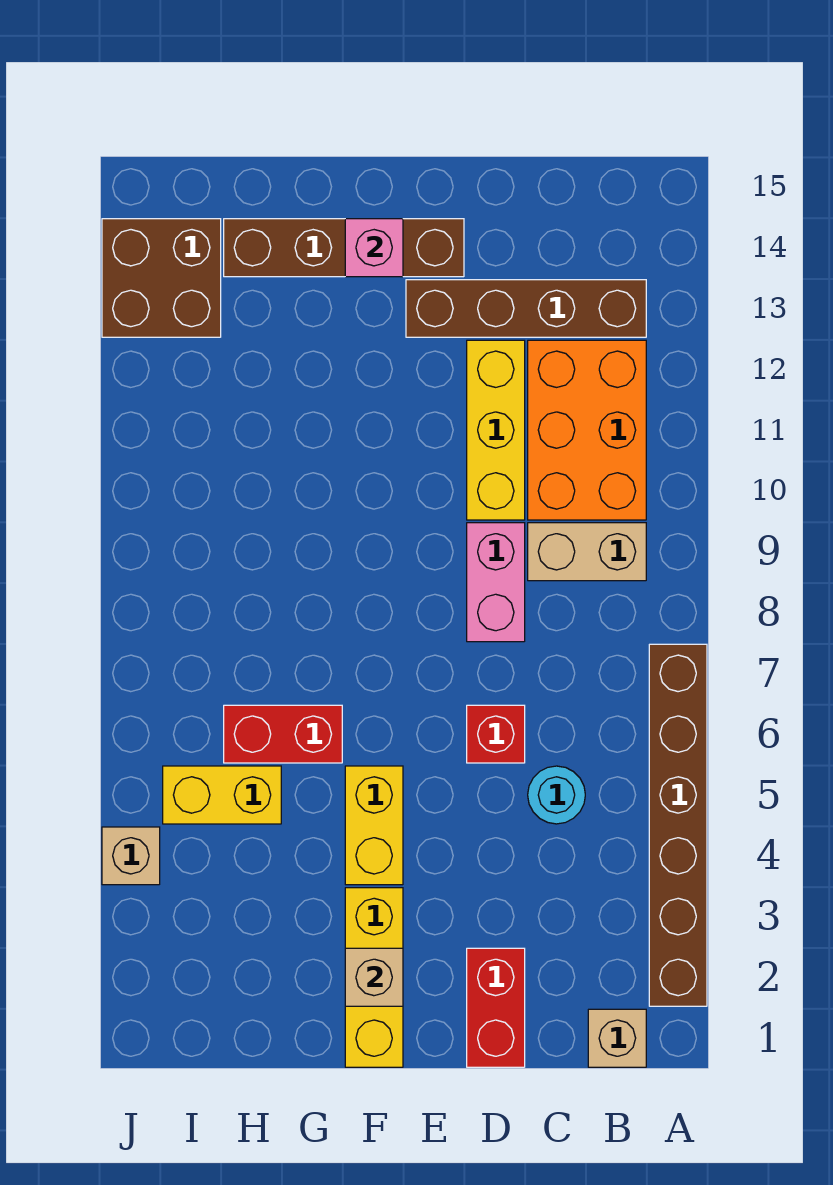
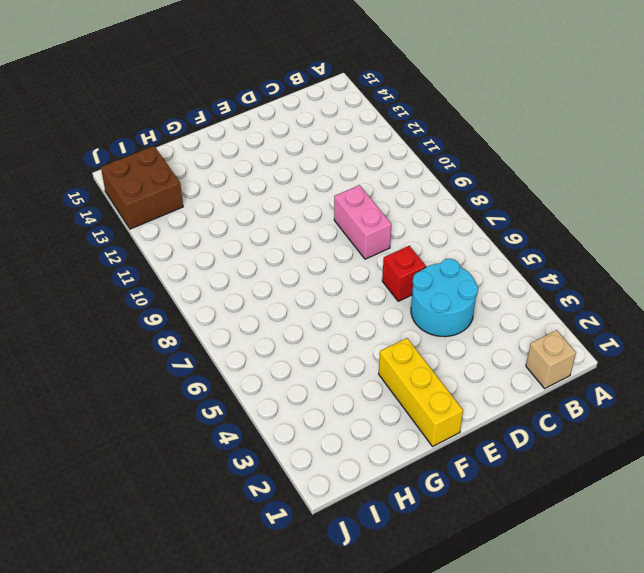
cyan round brick C4:D5 level 1 -> cyan round brick C5 level 1
none -> brown brick A2:A7 level 1
none -> tan brick B9:C9 level 1
none -> orange brick B10:C12 level 1

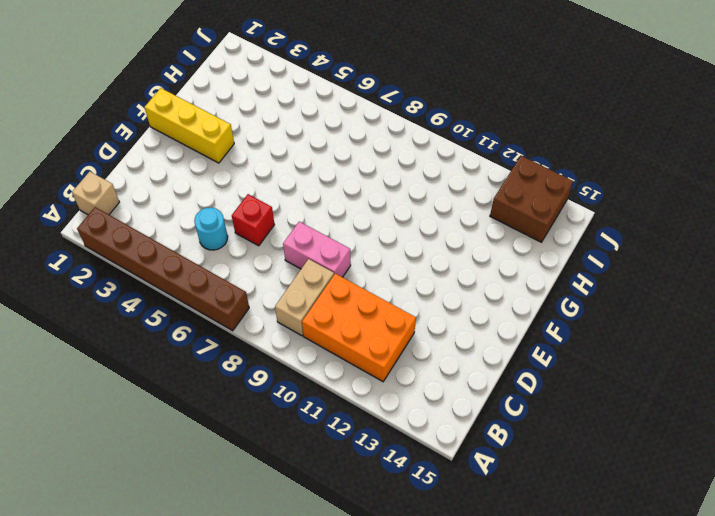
none -> brown brick B13:E13 level 1
none -> red brick D1:D2 level 1
none -> yellow brick D10:D12 level 1

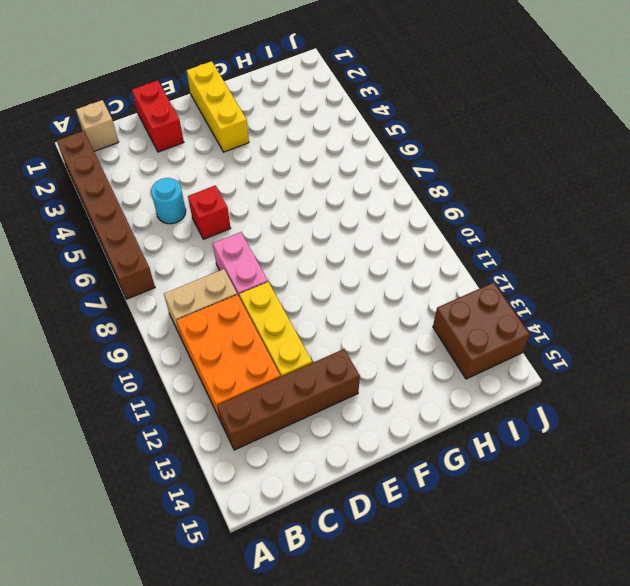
none -> brown brick E14:H14 level 1
none -> yellow brick F4:F5 level 1
none -> red brick G6:H6 level 1

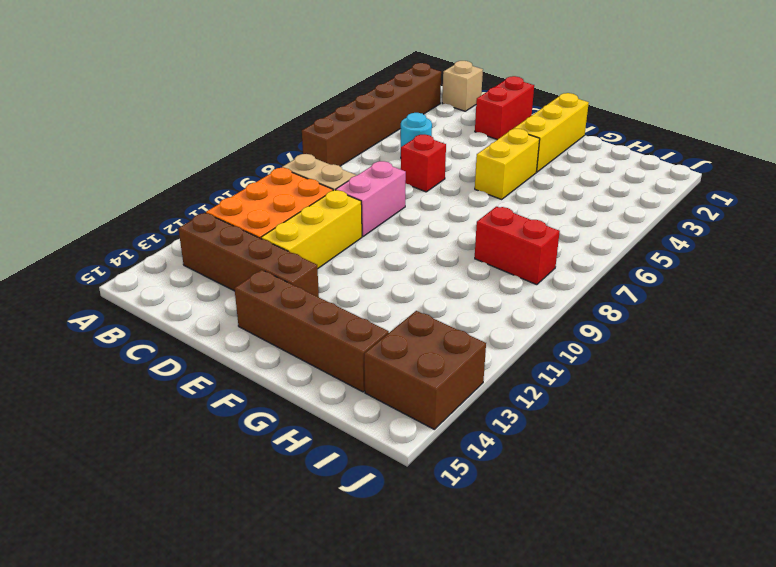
red brick H8:I8 level 1 -> red brick G6:H6 level 1
none -> yellow brick H5:I5 level 1
none -> tan brick J4 level 1
none -> tan brick F2 level 2

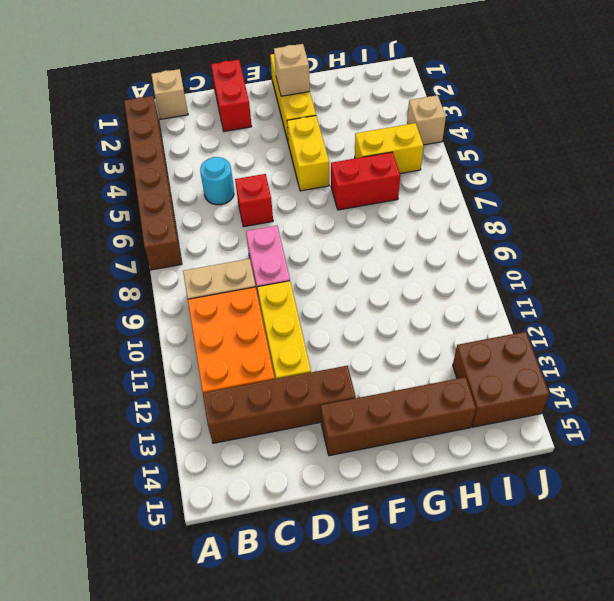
none -> pink brick F14 level 2

